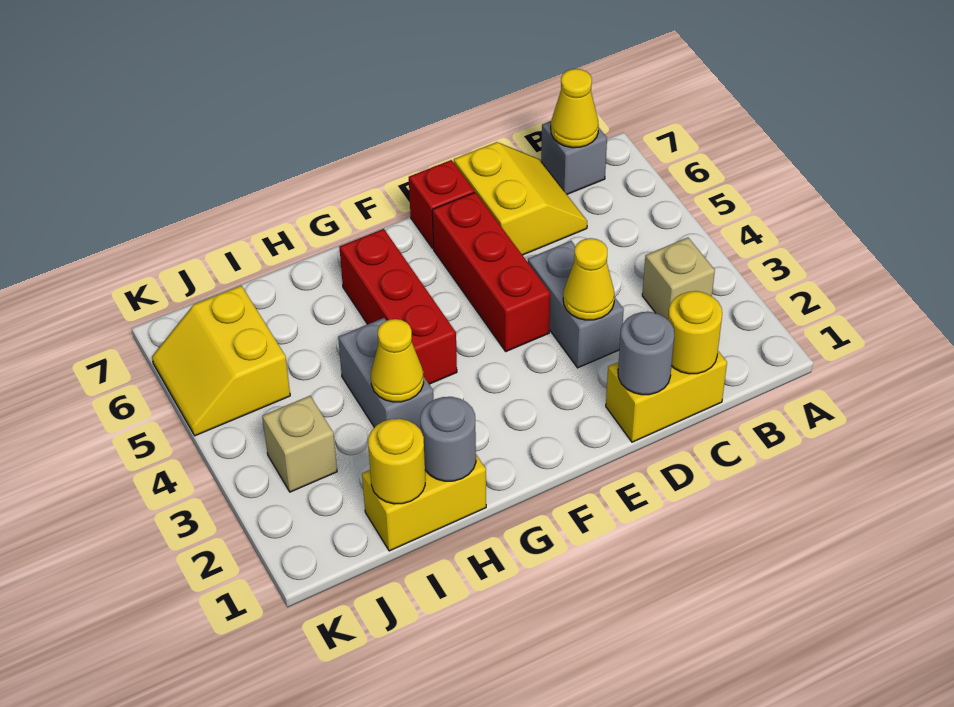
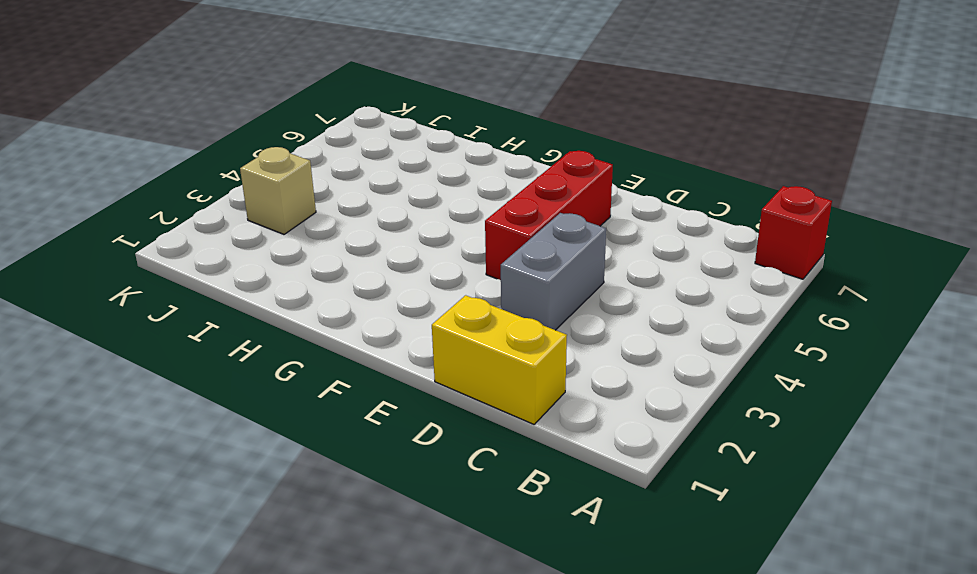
red brick A7 level 1 -> red brick E7 level 1
none -> tan brick B3 level 1
none -> grey brick B7 level 1
none -> yellow slope C6:D7 level 1 top D

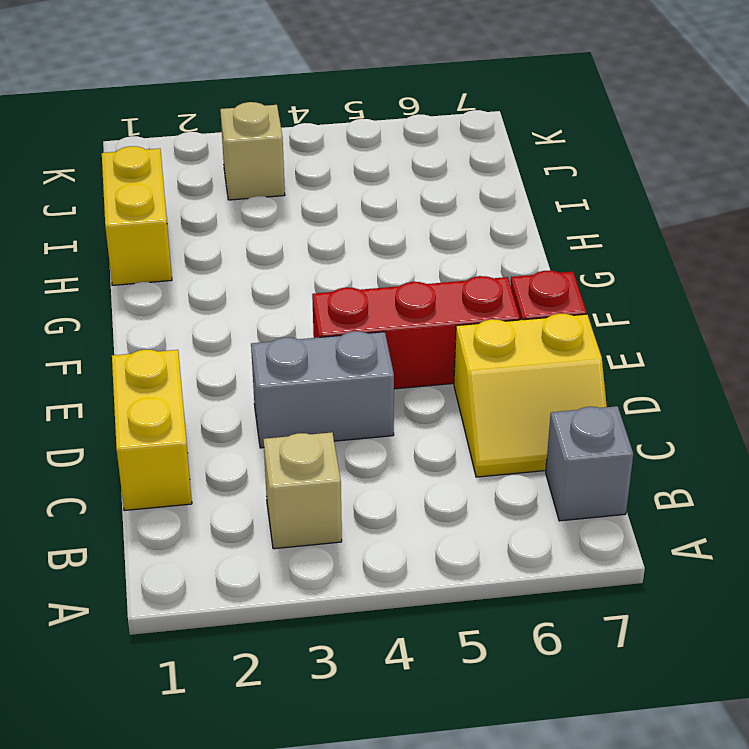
none -> red brick G4:G6 level 1
none -> grey brick H3:H4 level 1
none -> yellow slope J5:K6 level 1 top J

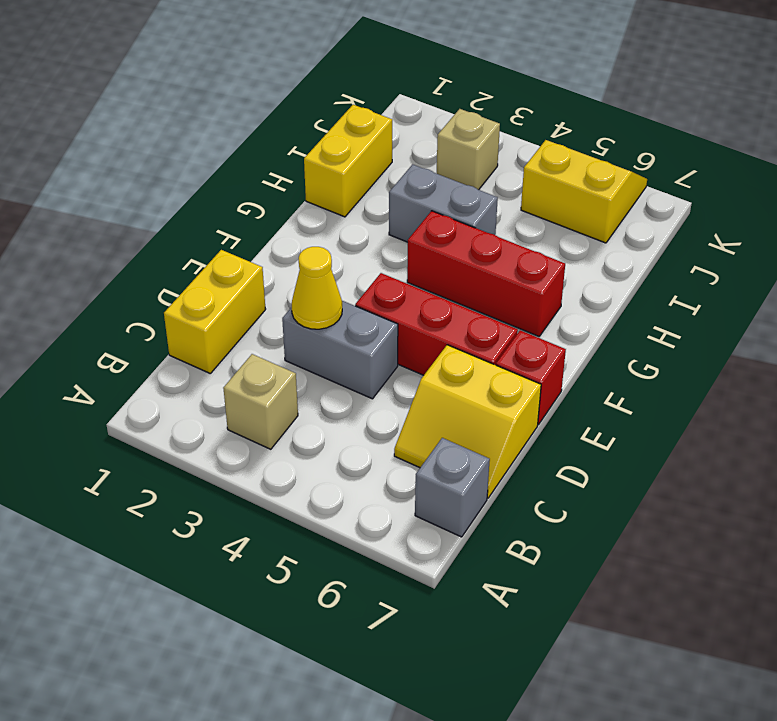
none -> yellow cone B7 level 2
none -> yellow round brick C1 level 2
none -> grey round brick D1 level 2

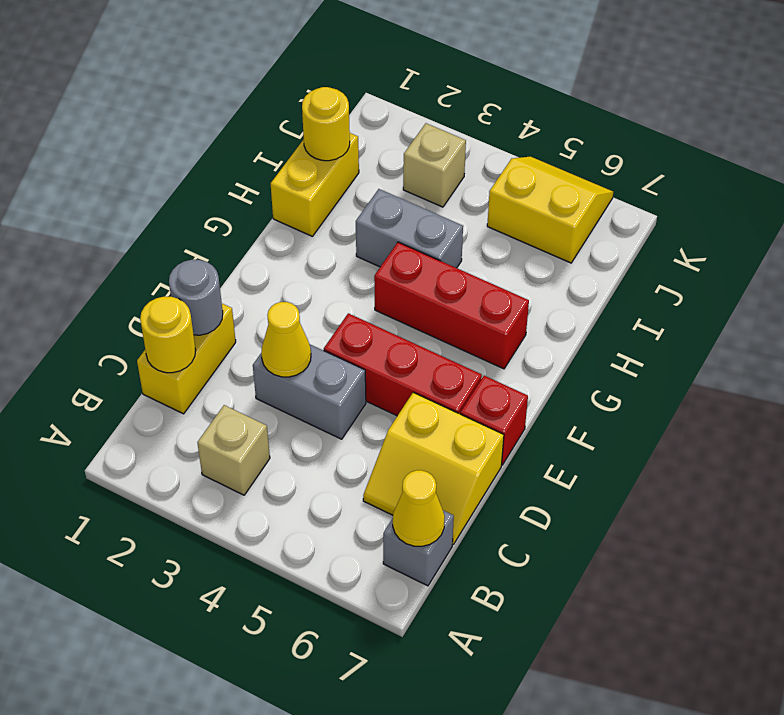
none -> grey round brick H1 level 2
none -> yellow cone H3 level 2

